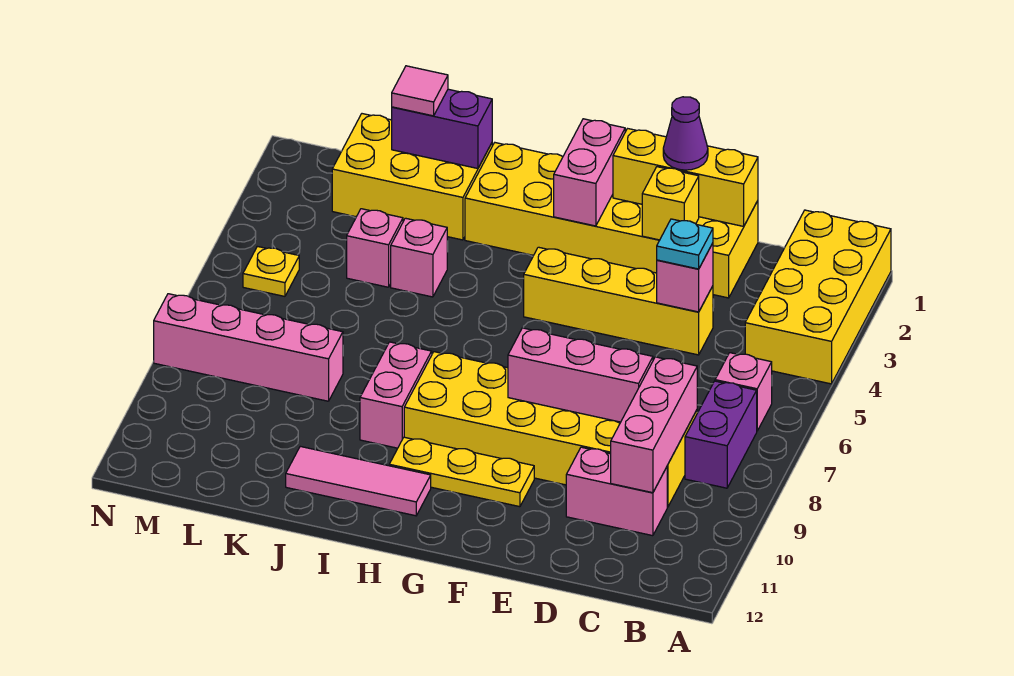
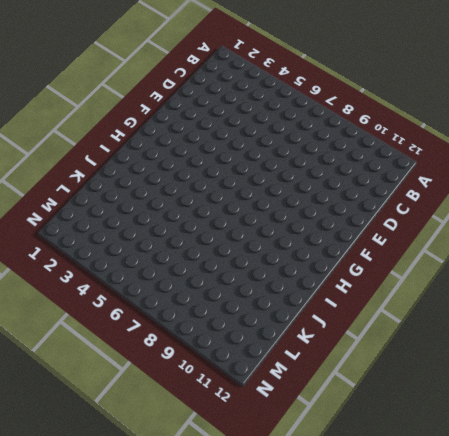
none -> yellow brick A1:B4 level 1
none -> pink brick B6 level 1
none -> purple brick B7:B8 level 1

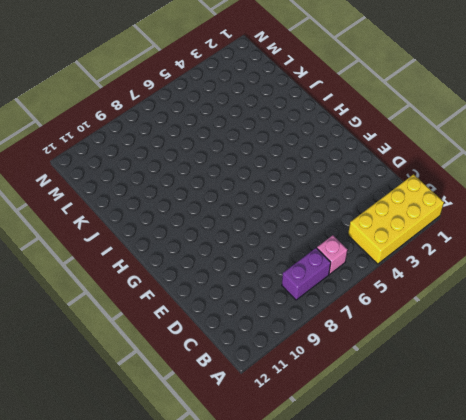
none -> yellow brick C8:H9 level 1
none -> pink brick C10:D10 level 1
none -> yellow brick D1:I2 level 1

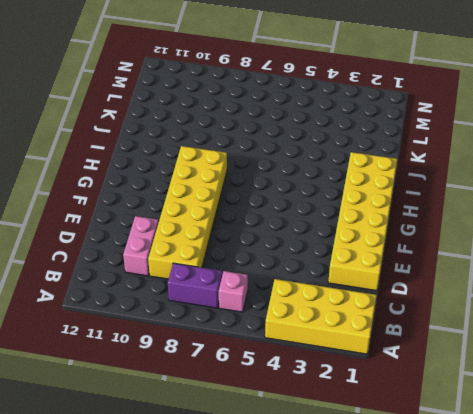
none -> yellow brick D4:G4 level 1
none -> yellow plate F10:H10 level 1
none -> pink tile H11:J11 level 1

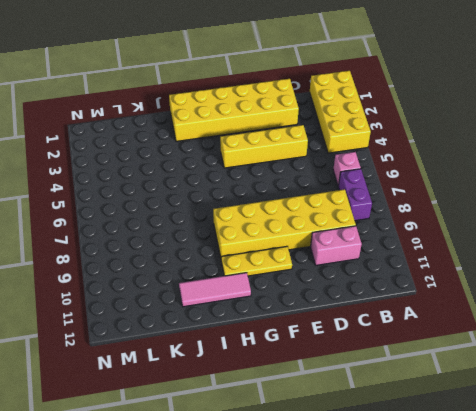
none -> pink brick I8:I9 level 1
none -> yellow brick J1:L2 level 1
none -> pink brick J4 level 1

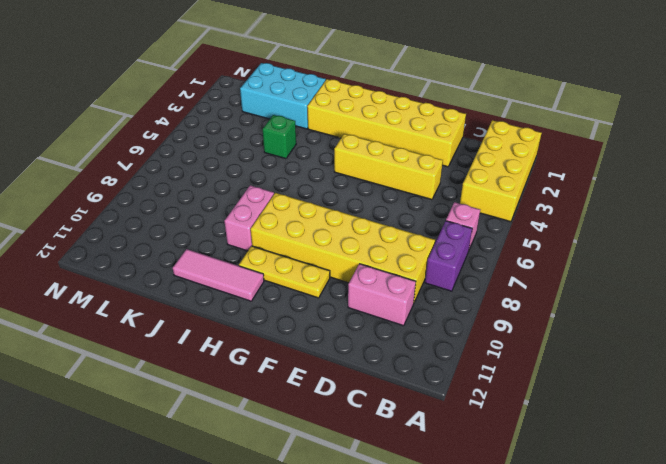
cyan brick J1:L2 level 1 -> yellow brick J1:L2 level 1
green brick J4 level 1 -> pink brick J4 level 1
none -> pink brick K4 level 1
none -> pink brick K8:N8 level 1
none -> yellow plate M5 level 1

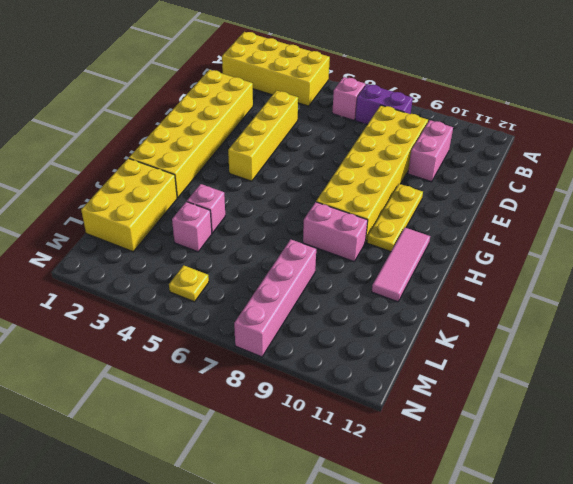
none -> pink brick C8:C10 level 2
none -> yellow brick D1:F1 level 2
none -> pink brick D4 level 2

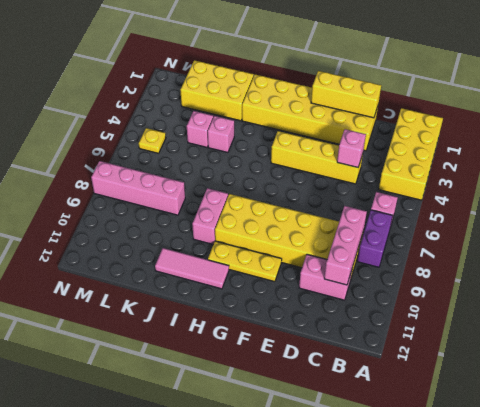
none -> pink brick D8:F8 level 2
none -> yellow brick E2 level 2
none -> pink brick G1:G2 level 2

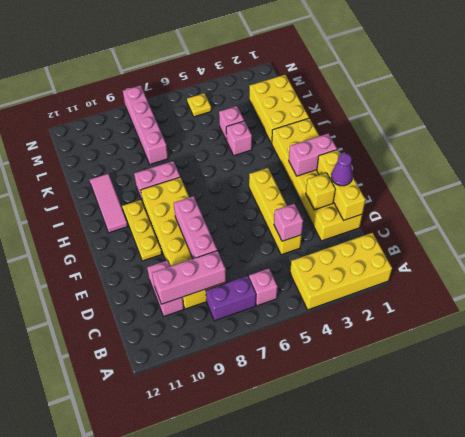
none -> purple brick J1:K1 level 2
none -> cyan plate D4 level 3
none -> pink tile K1 level 3

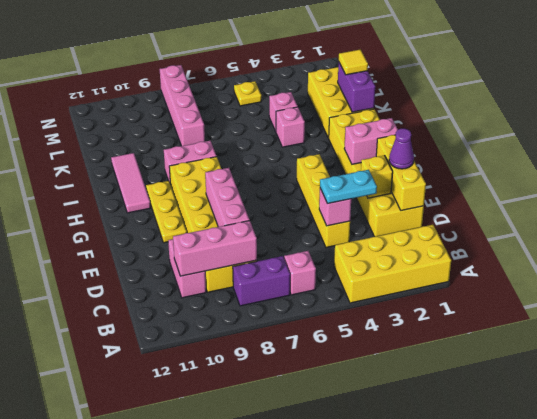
cyan plate D3:D4 level 3 -> cyan plate D4 level 3
yellow tile K1 level 3 -> pink tile K1 level 3

